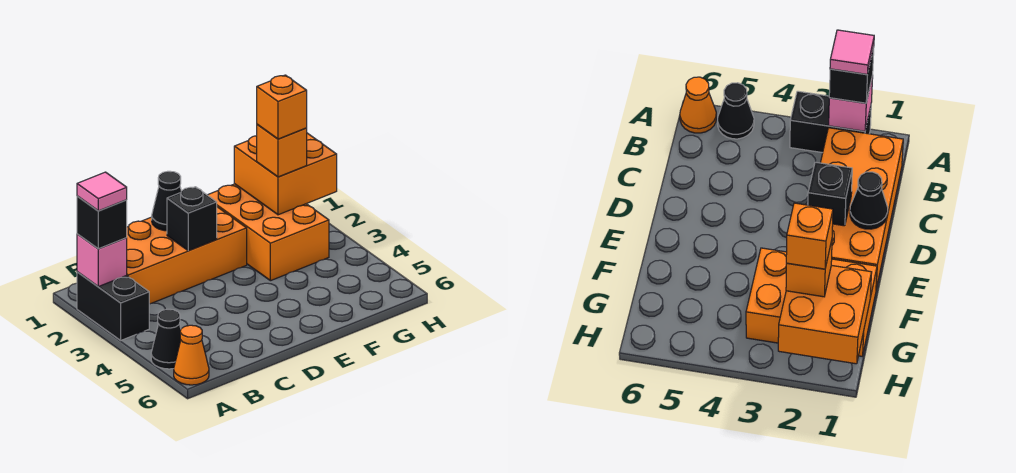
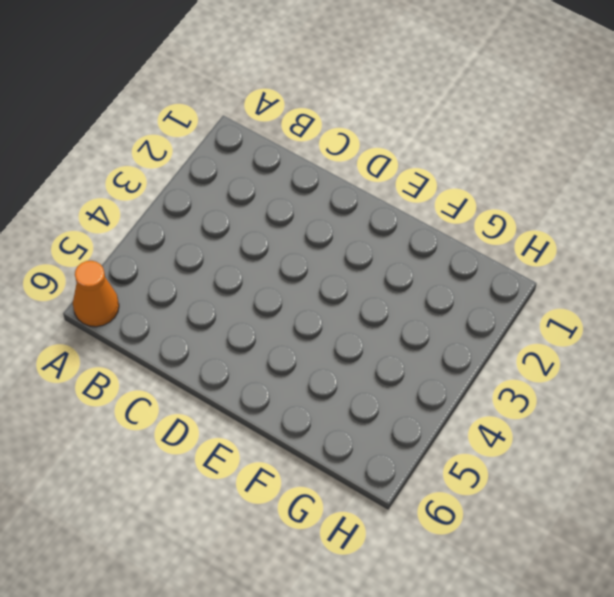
none -> black brick A2:A3 level 1
none -> black cone A5 level 1
none -> orange brick B1:E2 level 1

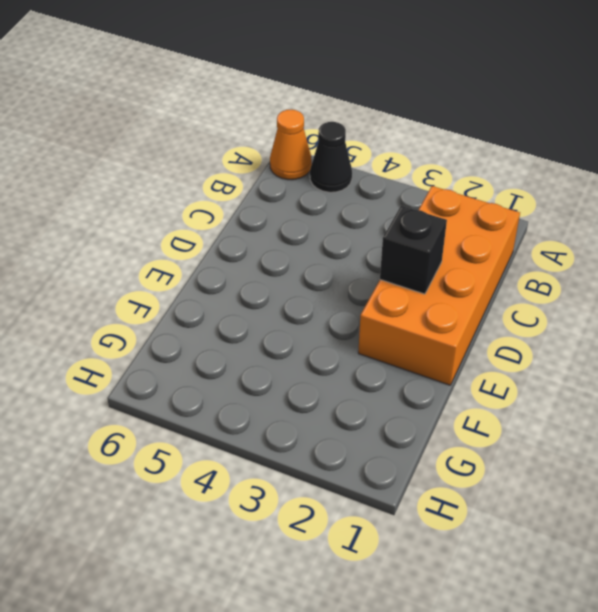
none -> black brick A2:A3 level 1
none -> orange brick F1:G3 level 1
none -> pink brick A2 level 2

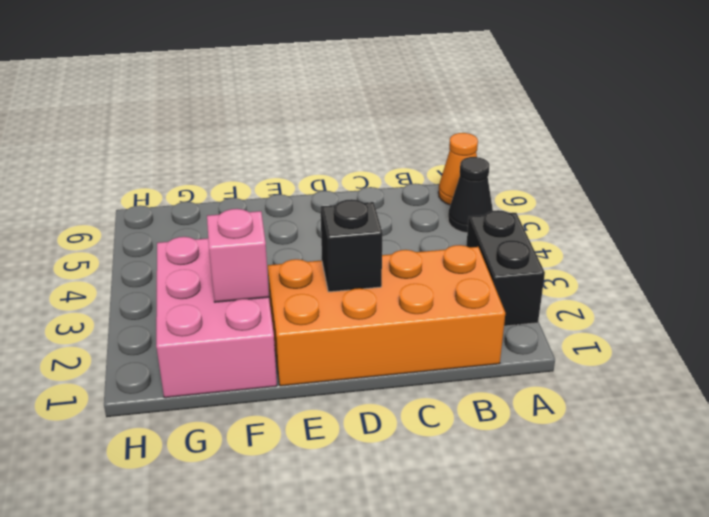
pink brick F1:G3 level 1 -> orange brick F1:G3 level 1
pink brick F2 level 2 -> pink brick A2 level 2
none -> black cone D1 level 2
none -> orange brick G1:H2 level 2
none -> black brick A2 level 3

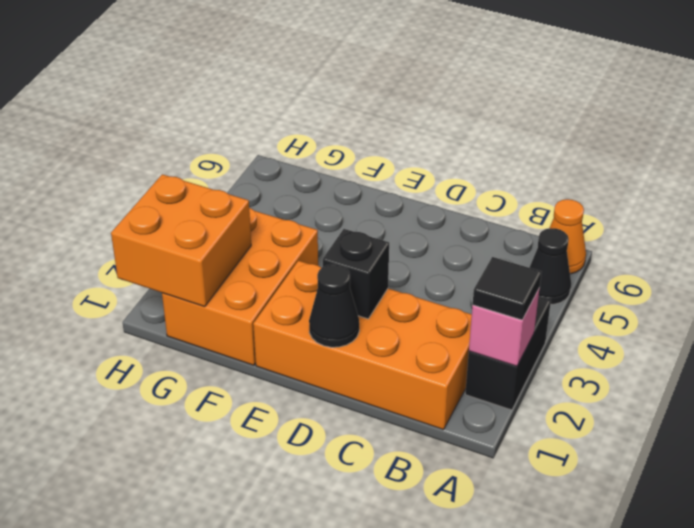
black tile A2 level 3 -> black brick A2 level 3
none -> orange brick G2 level 3
none -> pink tile A2 level 4
none -> orange brick G2 level 4

